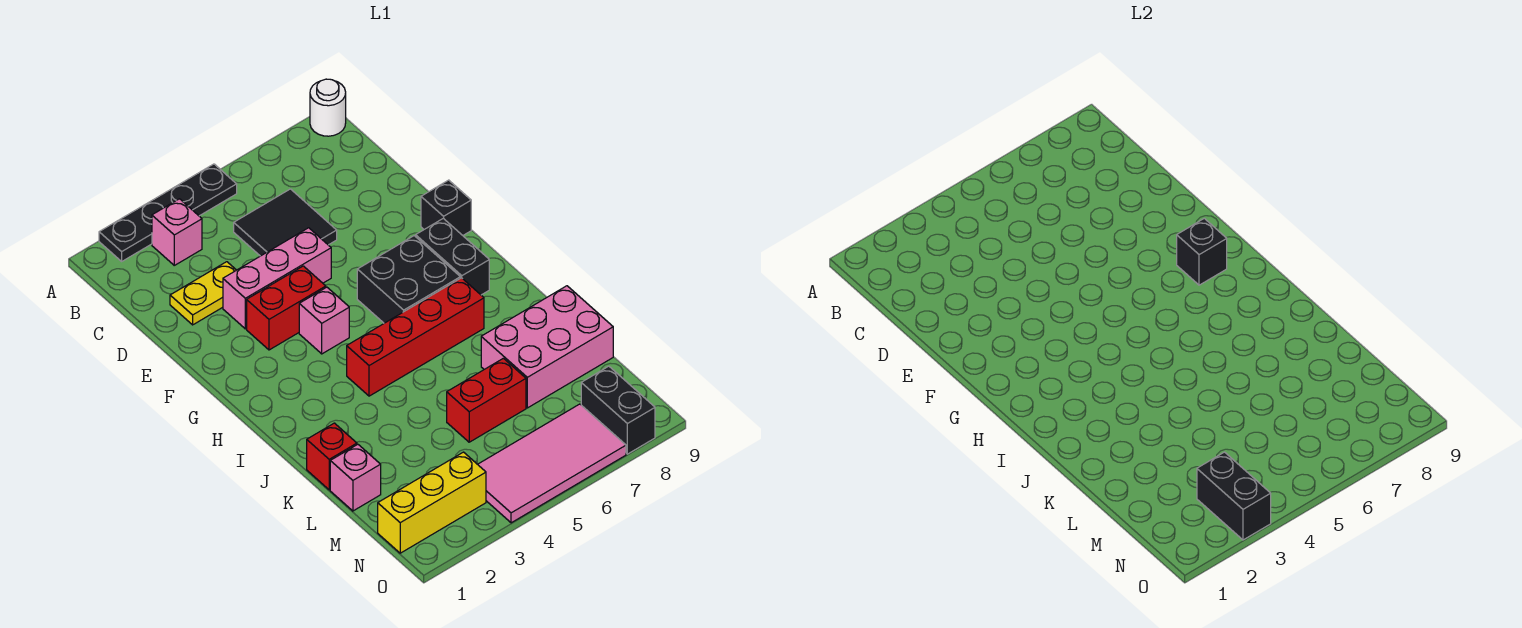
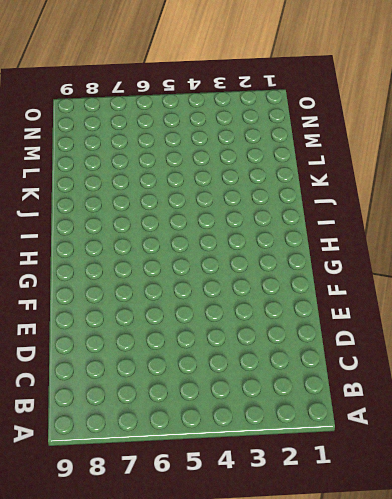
none -> black plate A2:A5 level 1
none -> white round brick A9 level 1
none -> pink brick B3 level 1

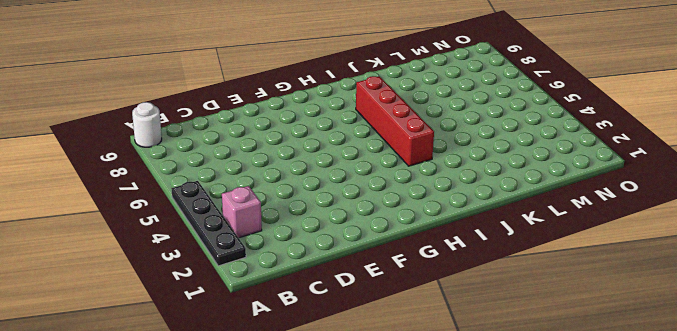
none -> black tile C5:D6 level 1
none -> yellow plate D2:D3 level 1
none -> pink brick E3:E5 level 1

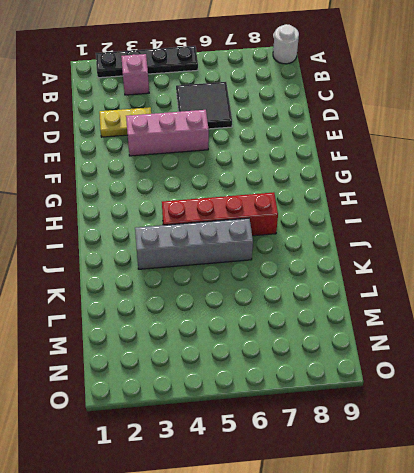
grey brick J3:J6 level 1 -> none
none -> red brick F3:F4 level 1
none -> black brick F9 level 1
none -> pink brick G4 level 1

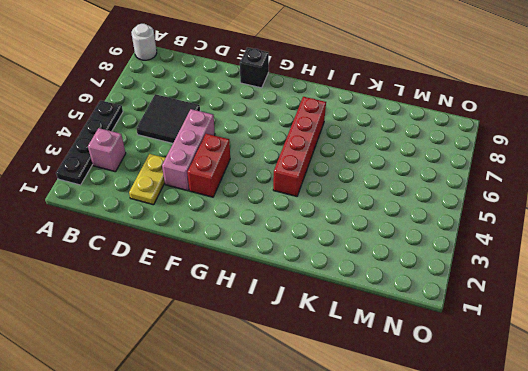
none -> pink brick G4 level 1
none -> black brick G6:H7 level 1
none -> black brick G8:H8 level 1

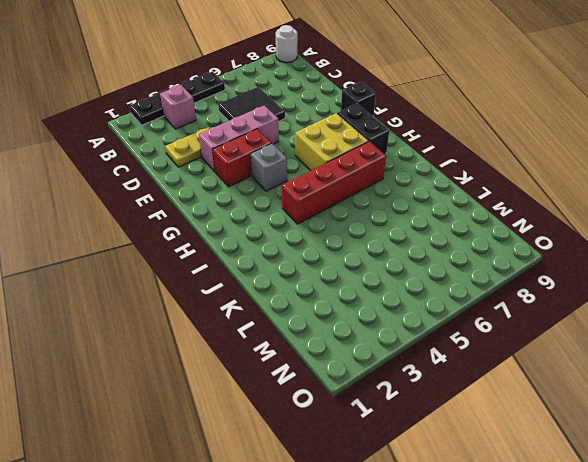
grey brick G4 level 1 -> pink brick G4 level 1
yellow brick G6:H7 level 1 -> black brick G6:H7 level 1
none -> red brick K1 level 1
none -> pink brick K7:L9 level 1
none -> pink brick L1 level 1

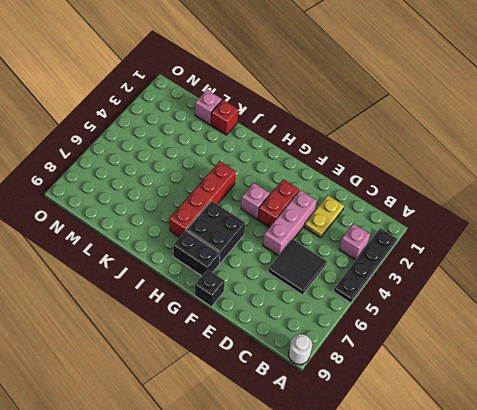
none -> pink brick K7:L9 level 1
none -> red brick L5:L6 level 1
none -> yellow brick N1:N3 level 1

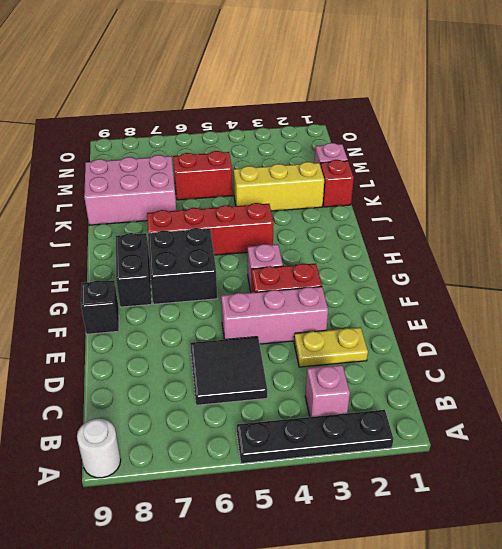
yellow brick K2:K4 level 1 -> yellow brick N1:N3 level 1
none -> pink tile N4:O7 level 1
none -> black brick N8:O8 level 1
none -> black brick G8 level 2

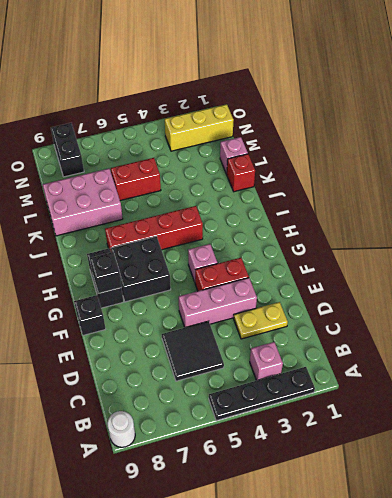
none -> pink tile N4:O7 level 1
none -> black brick N3:O3 level 2

